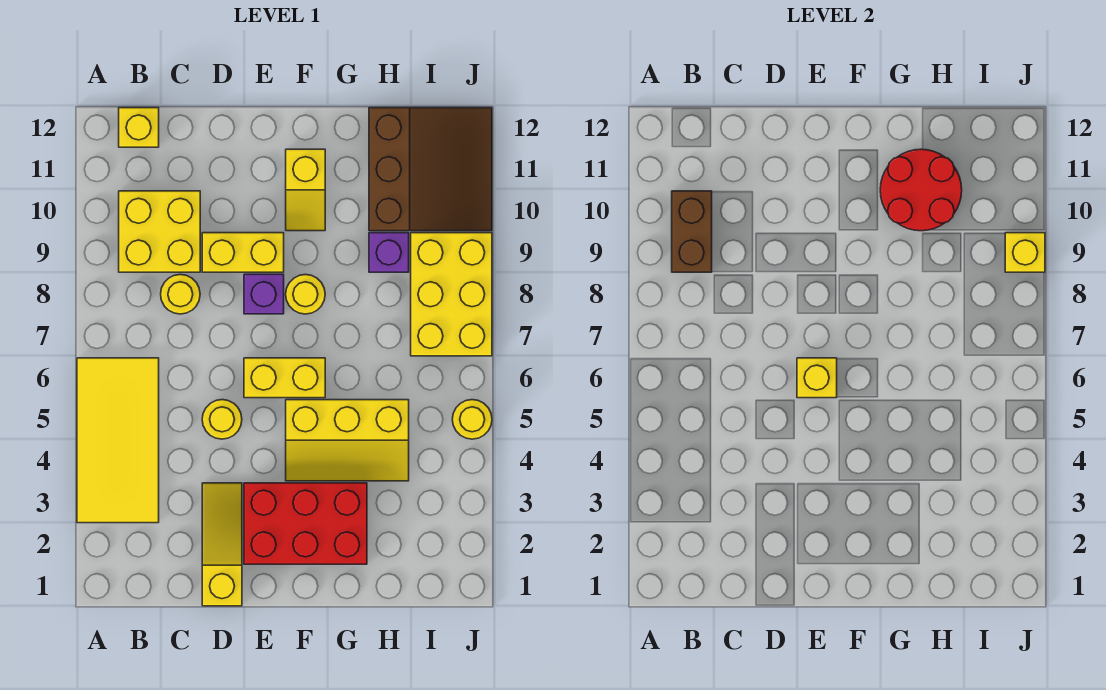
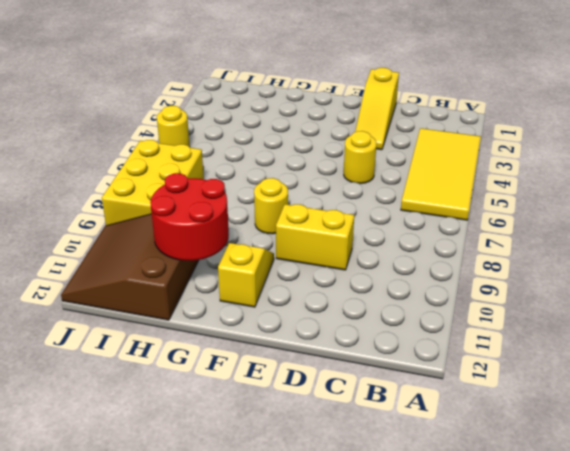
none -> yellow brick B9:C10 level 1
none -> yellow brick B12 level 1
none -> yellow round brick C8 level 1

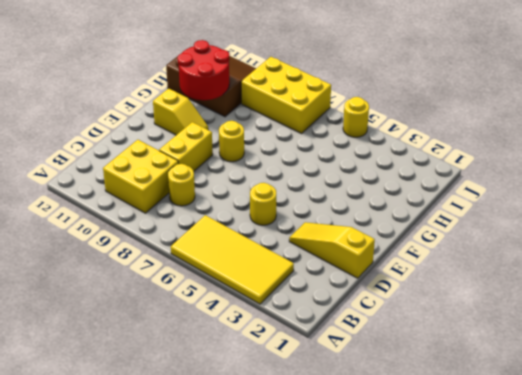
none -> yellow brick B12 level 1
none -> red brick E2:G3 level 1
none -> yellow brick E6:F6 level 1

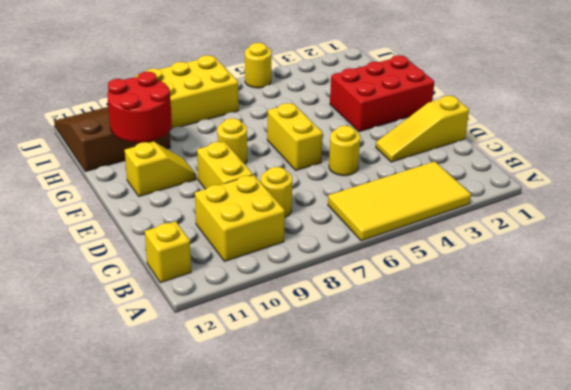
red brick F1:G3 level 1 -> red brick E2:G3 level 1
none -> purple brick E8 level 1
none -> yellow slope F4:H5 level 1 top 5
none -> purple brick H9 level 1

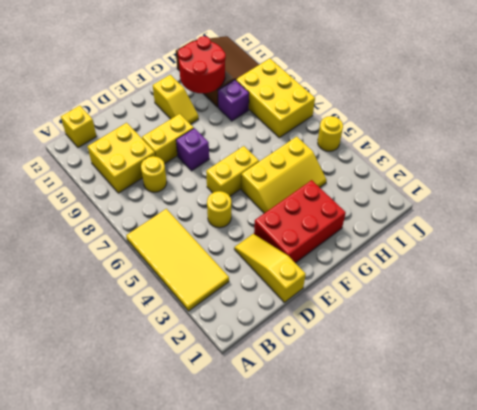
none -> yellow round brick F8 level 1
none -> brown brick B9:B10 level 2
none -> yellow brick E6 level 2

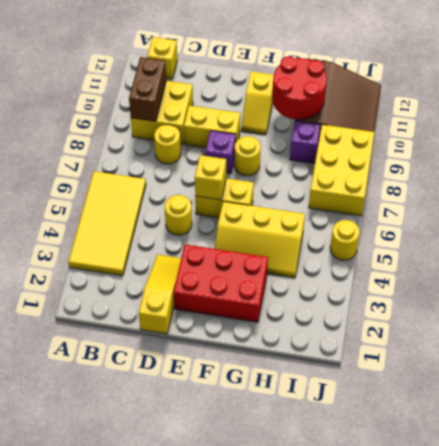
none -> yellow brick J9 level 2

